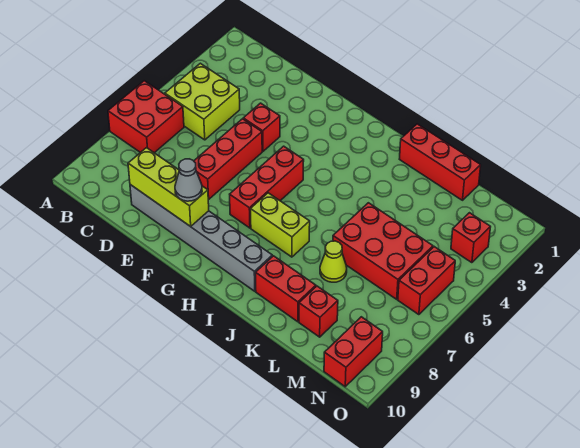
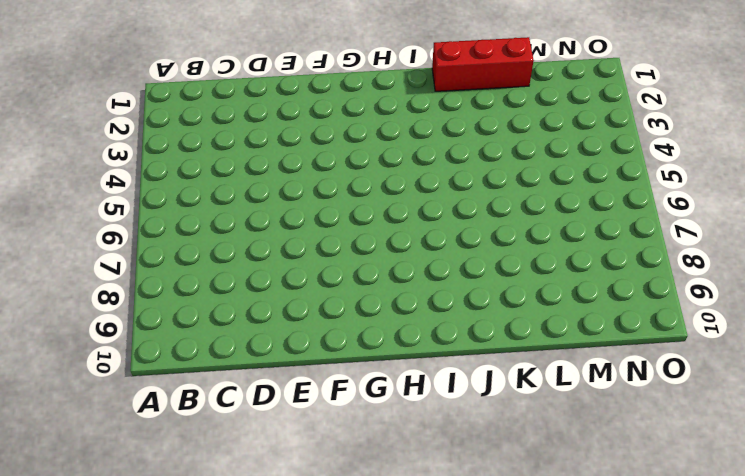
none -> red brick A6:B7 level 1
none -> lime brick B4:C5 level 1
none -> grey brick D9:I9 level 1

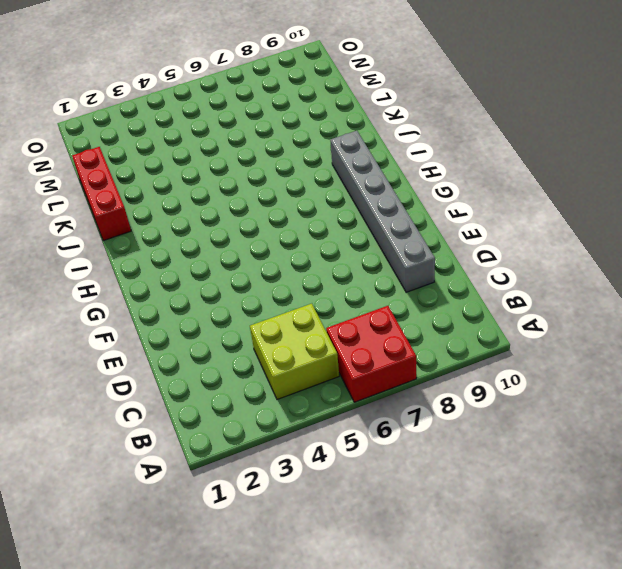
none -> red brick E4 level 1
none -> red brick E5:E7 level 1
none -> red brick G5:G7 level 1

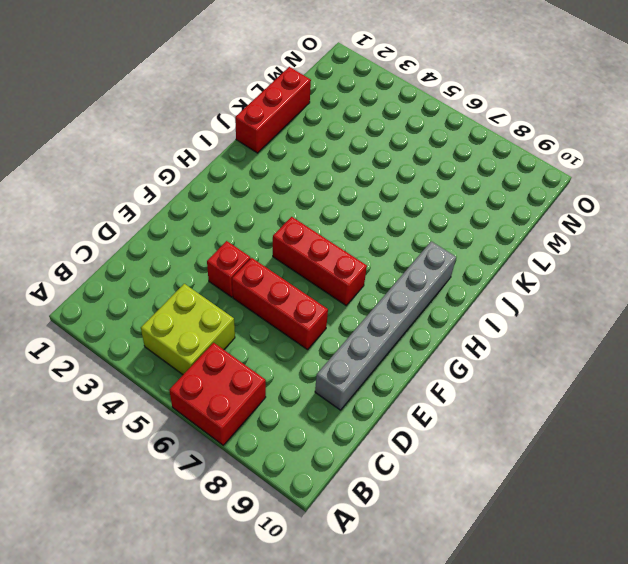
none -> lime brick H7:I7 level 1
none -> red brick J9:K9 level 1
none -> red brick K5:M6 level 1

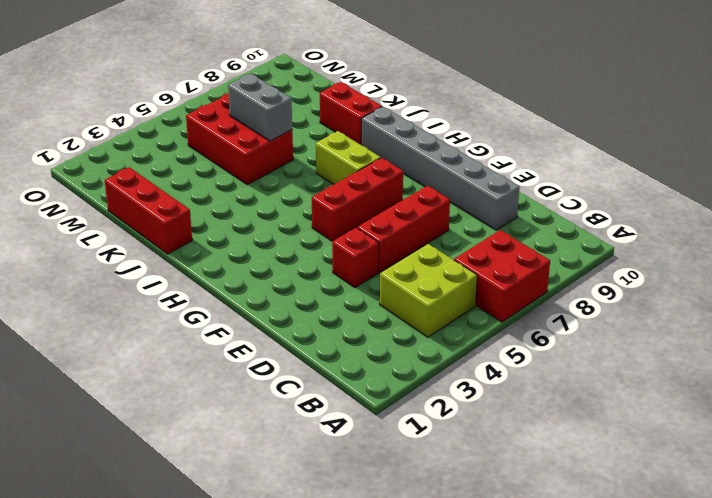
grey brick K6:L6 level 2 -> none
none -> lime cone K7 level 1
none -> red brick L9 level 1
none -> red brick N3 level 1

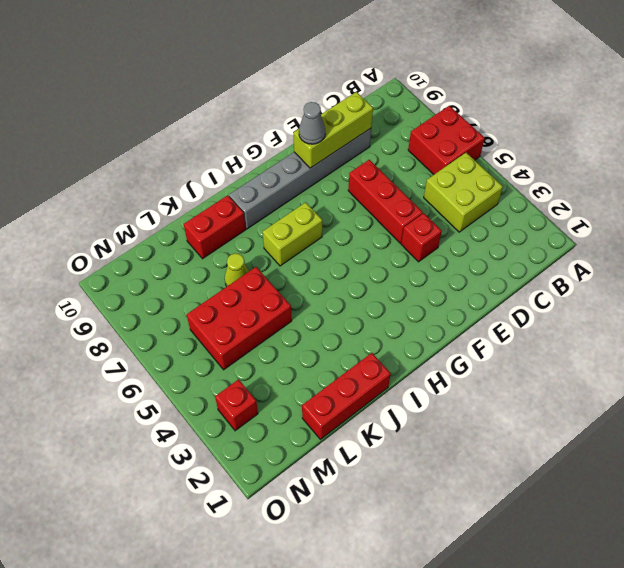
none -> red brick G5:G7 level 1
none -> red brick L9 level 1
none -> red brick N5:N6 level 1

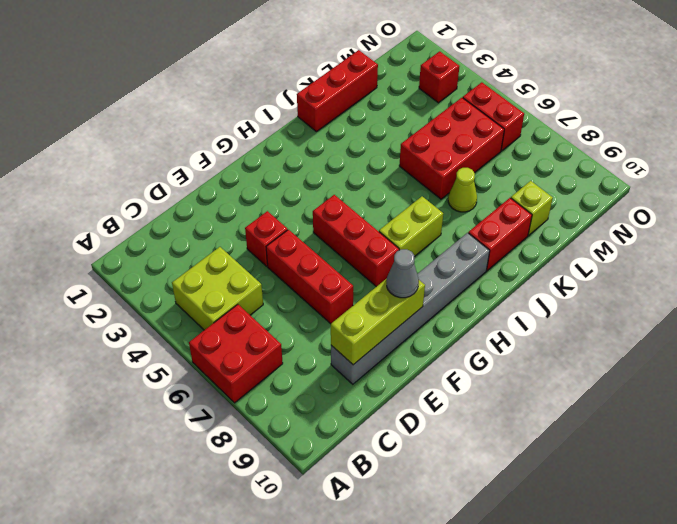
lime brick L9 level 1 -> red brick L9 level 1
none -> red brick N9:N10 level 1

